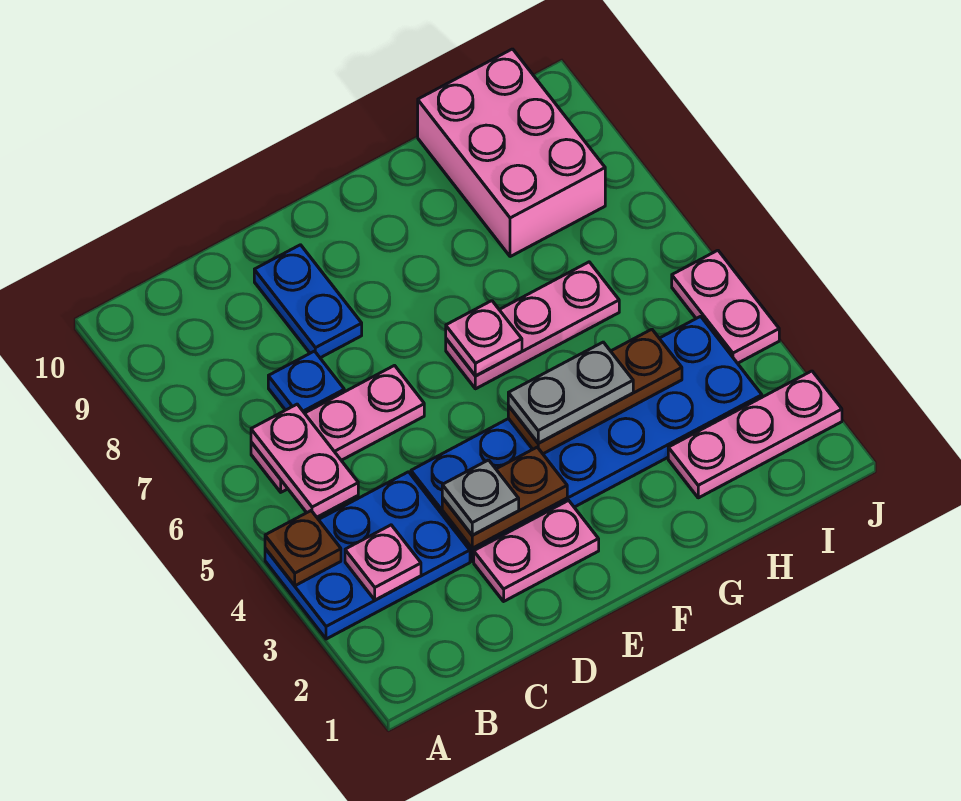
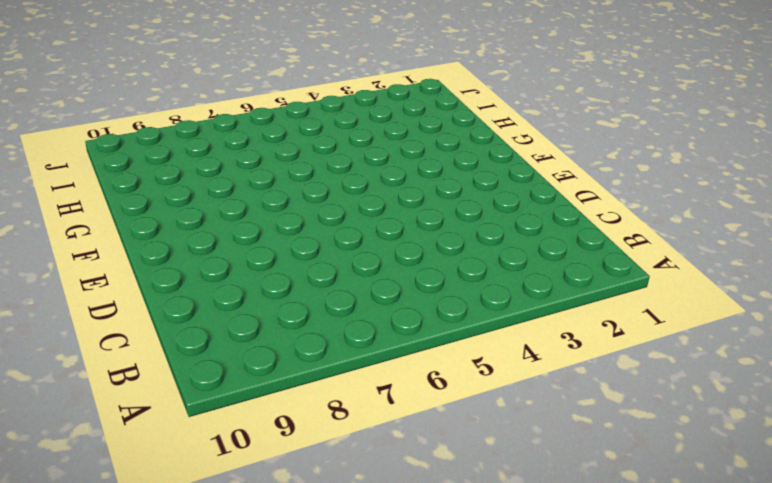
none -> blue plate A3:C4 level 1
none -> pink plate B6:D6 level 1
none -> blue plate C7 level 1

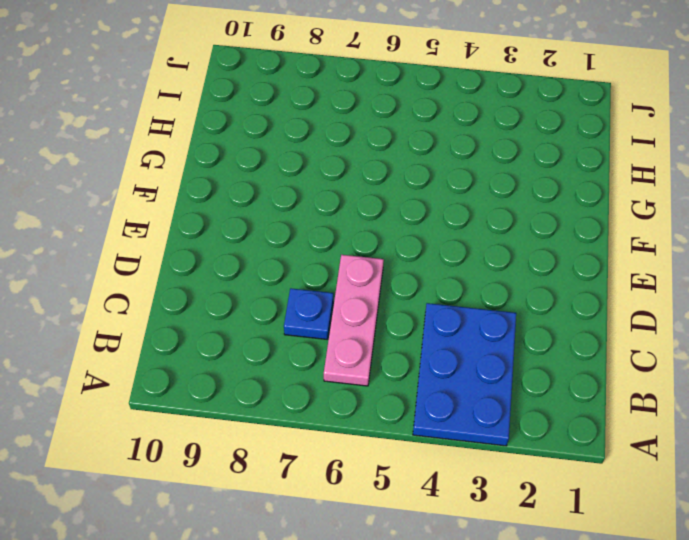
none -> pink plate D2:E2 level 1
none -> blue plate D3:I4 level 1
none -> blue plate D8:D9 level 1

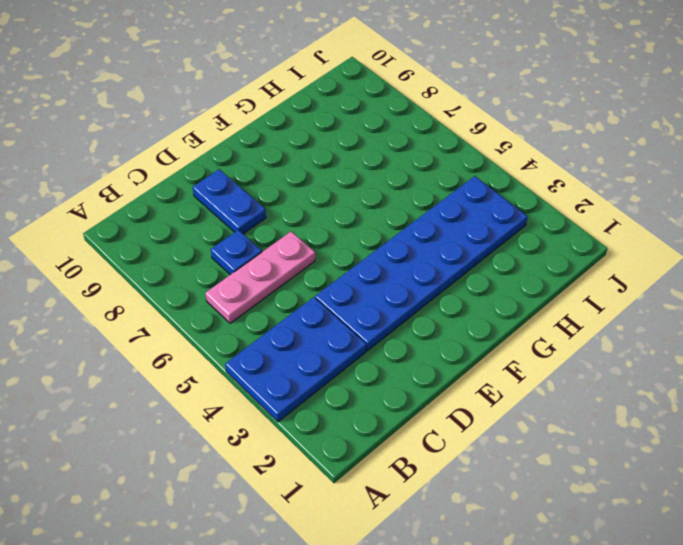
none -> pink plate D2:E2 level 1
none -> pink plate F6:H6 level 1
none -> pink plate H2:J2 level 1

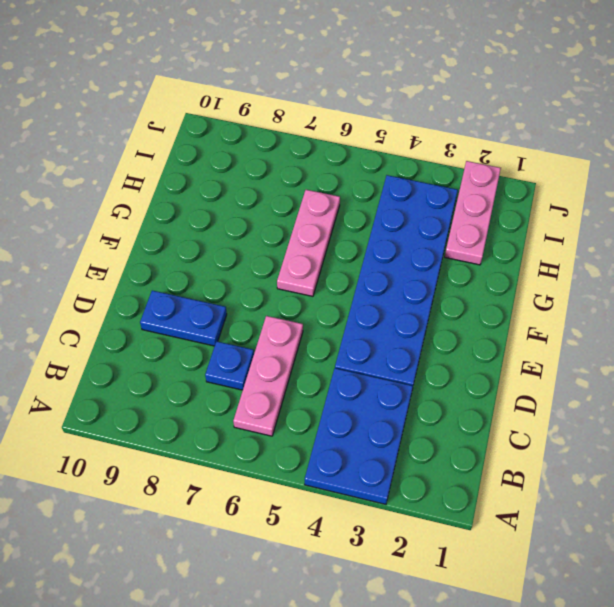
none -> pink plate D2:E2 level 1
none -> pink brick H8:I10 level 1
none -> pink plate J4:J5 level 1

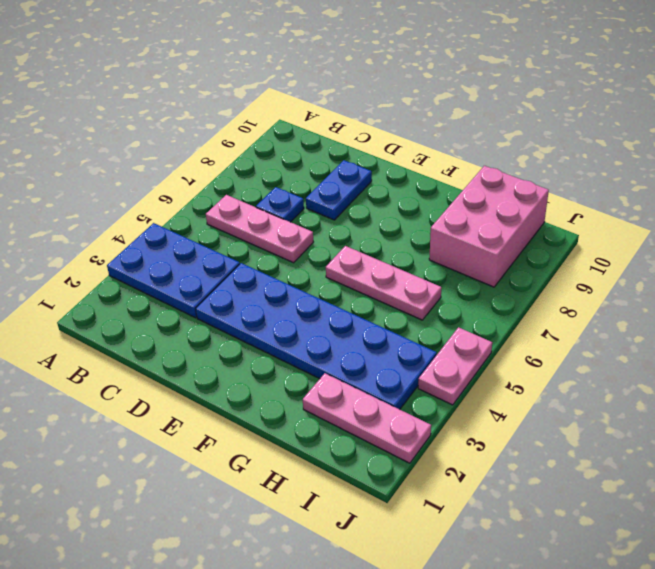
none -> pink plate D2:E2 level 1
none -> brown plate A4 level 2
none -> pink plate B3 level 2

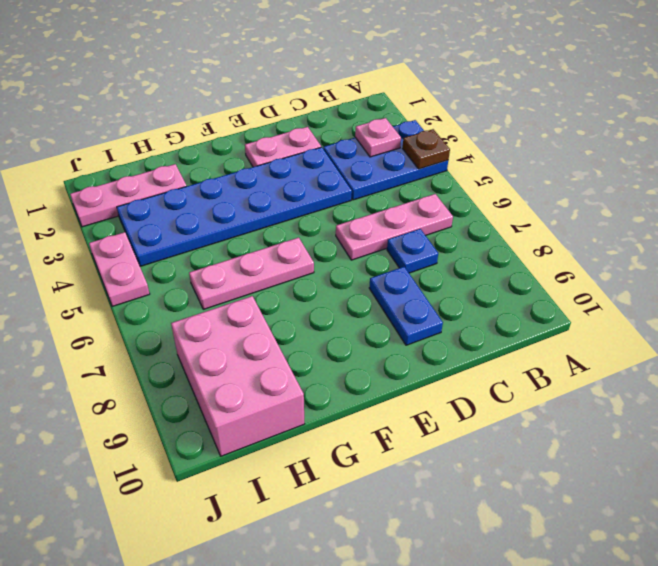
none -> pink plate B5:B6 level 2
none -> brown plate D3:E3 level 2
none -> brown plate F4:H4 level 2

